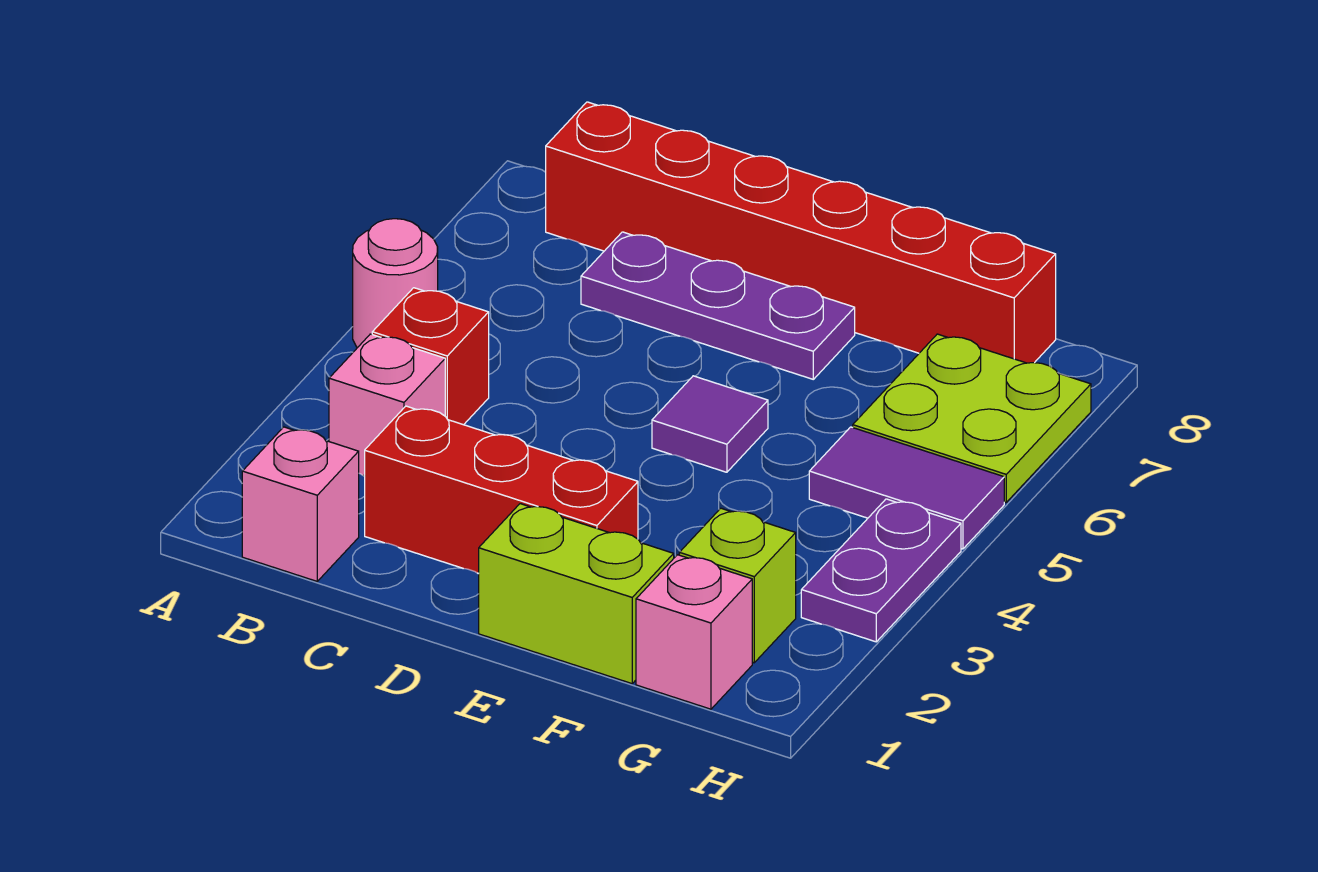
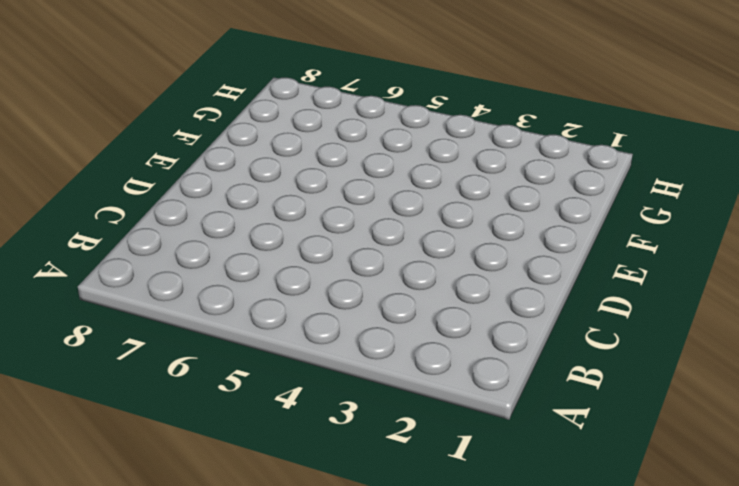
none -> pink round brick A5 level 1
none -> pink brick B1 level 1
none -> pink brick B3 level 1

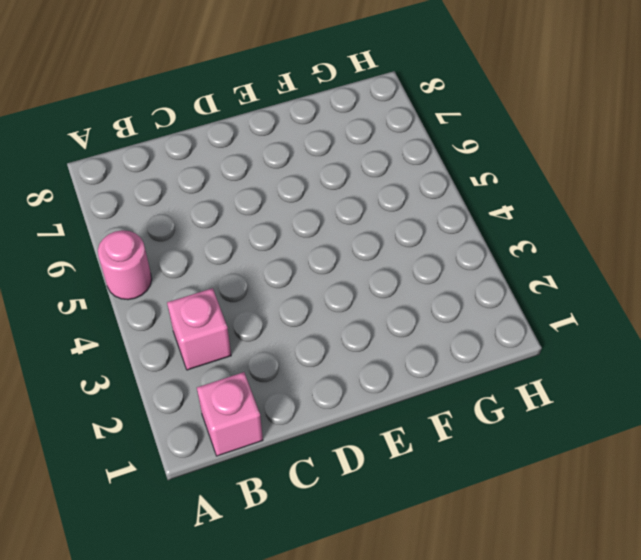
none -> red brick B4 level 1
none -> red brick B8:G8 level 1
none -> red brick C2:E2 level 1

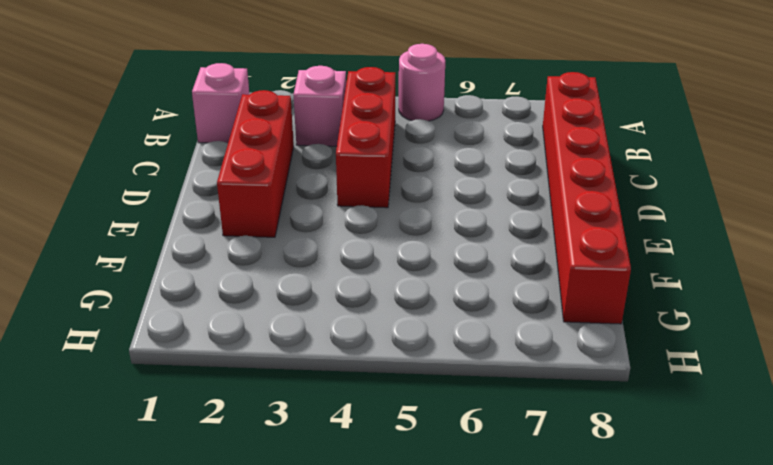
red brick B4:D4 level 1 -> red brick B4 level 1
none -> purple plate C7:E7 level 1
none -> lime brick E1:F1 level 1
none -> purple tile E5 level 1

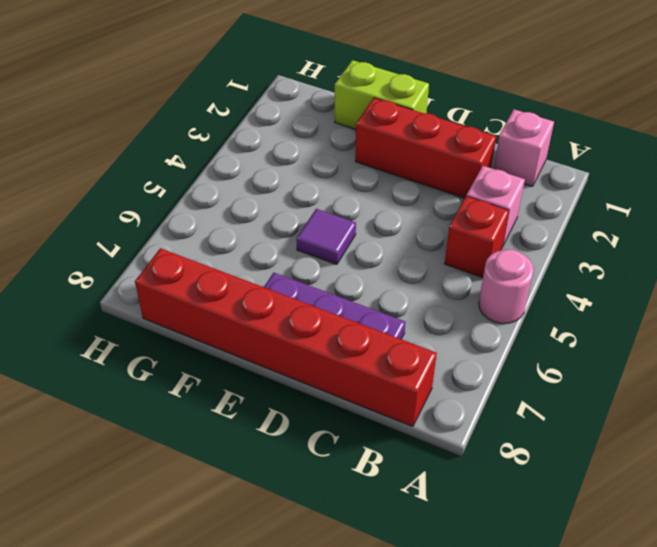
none -> pink brick G1 level 1
none -> lime brick G2 level 1
none -> purple tile G5:H5 level 1

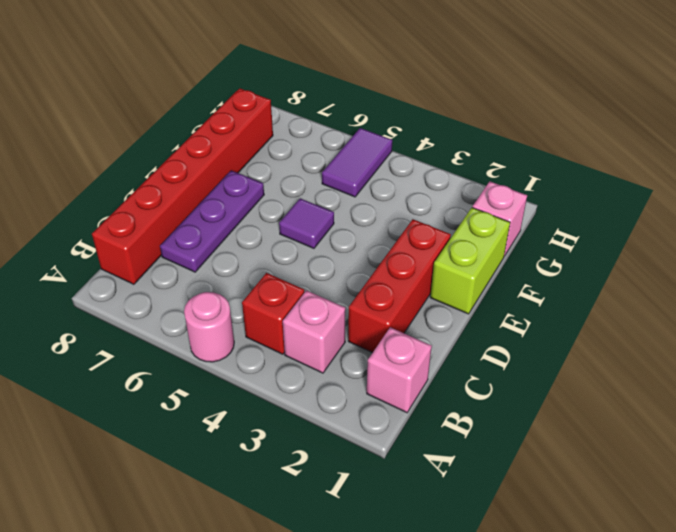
none -> lime brick G2 level 1
none -> lime plate G6:H7 level 1
none -> purple plate H3:H4 level 1

